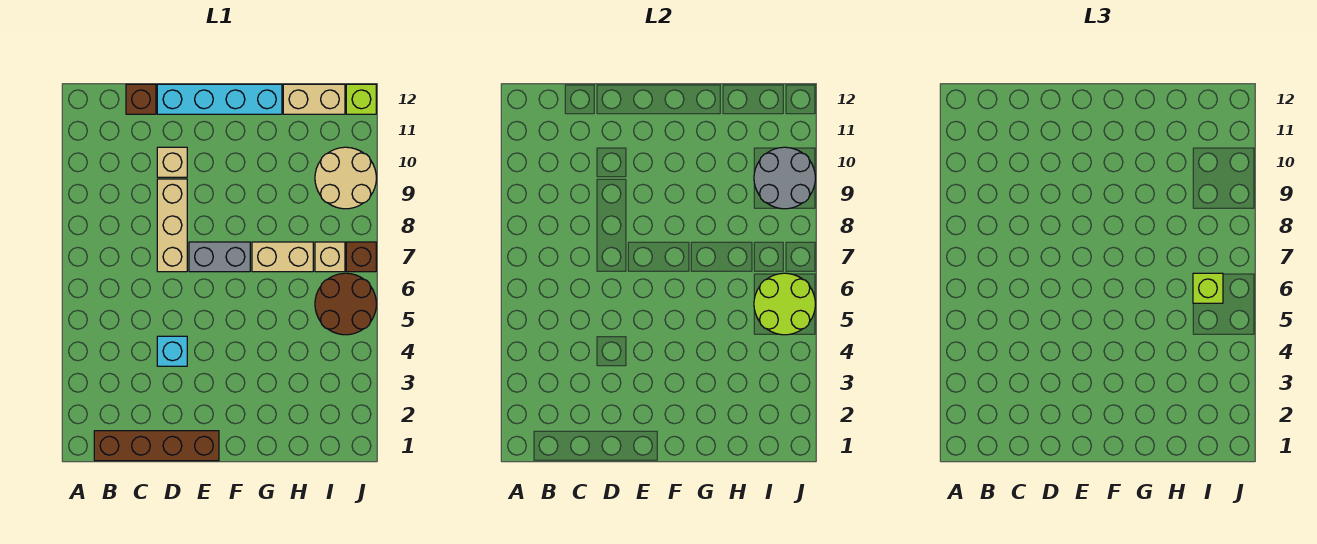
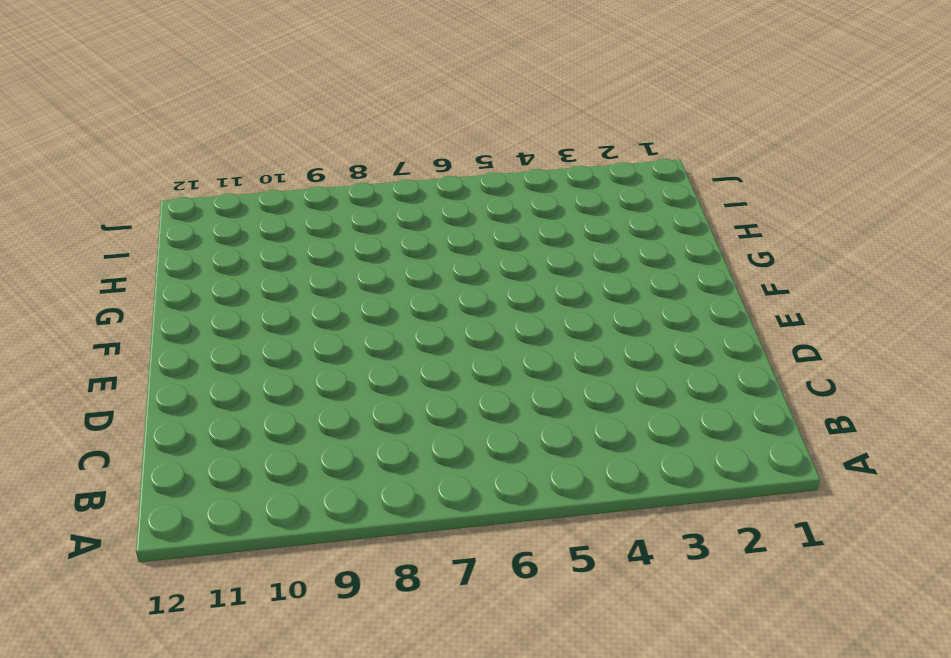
none -> brown brick B1:E1 level 1
none -> brown brick C12 level 1
none -> cyan brick D4 level 1

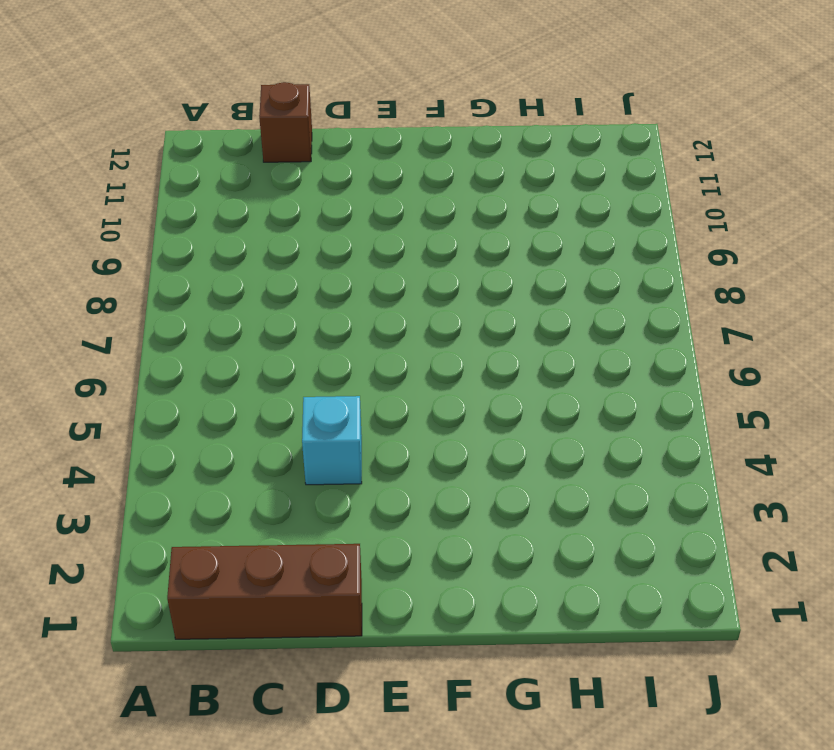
brown brick B1:D1 level 1 -> brown brick B1:E1 level 1
none -> tan brick D7:D9 level 1
none -> tan brick D10 level 1
none -> cyan brick D12:G12 level 1

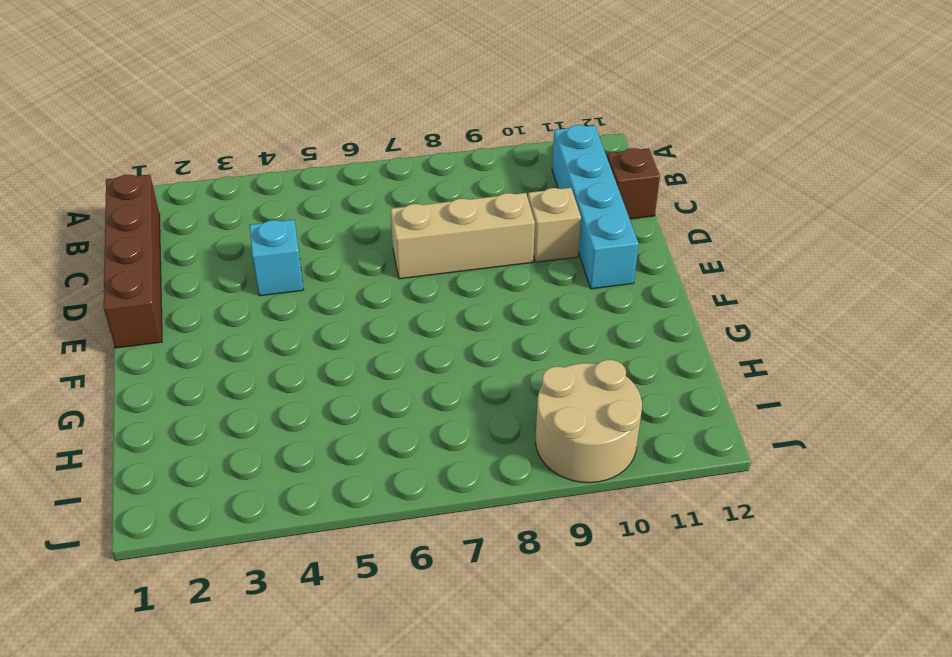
cyan brick B11:E11 level 1 -> cyan brick D12:G12 level 1
none -> grey brick E7:F7 level 1
none -> tan brick G7:H7 level 1
none -> tan brick H12:I12 level 1

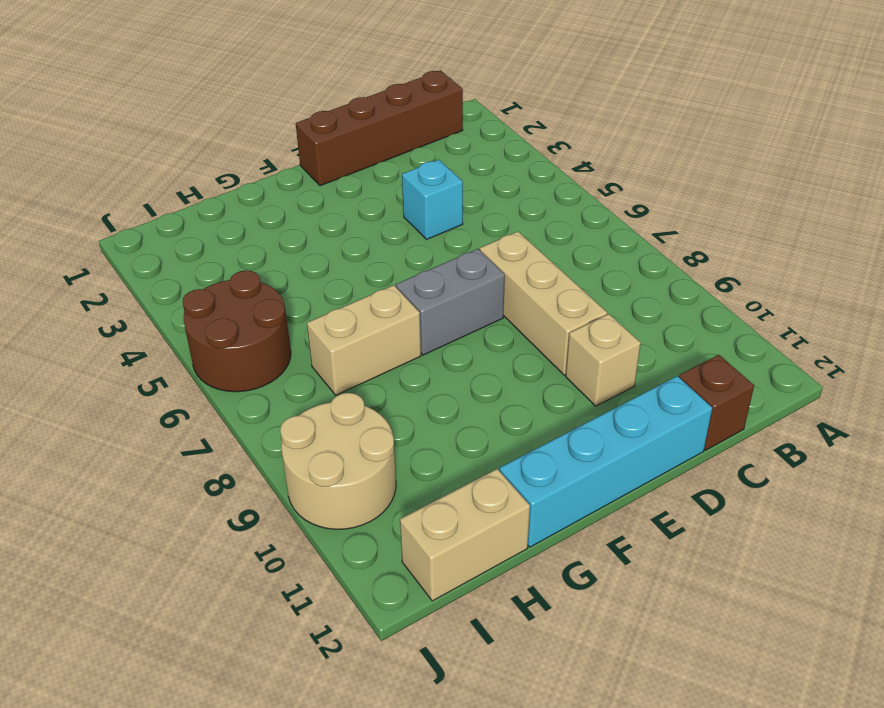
none -> tan brick I7 level 1
none -> brown brick J7 level 1
none -> lime brick J12 level 1

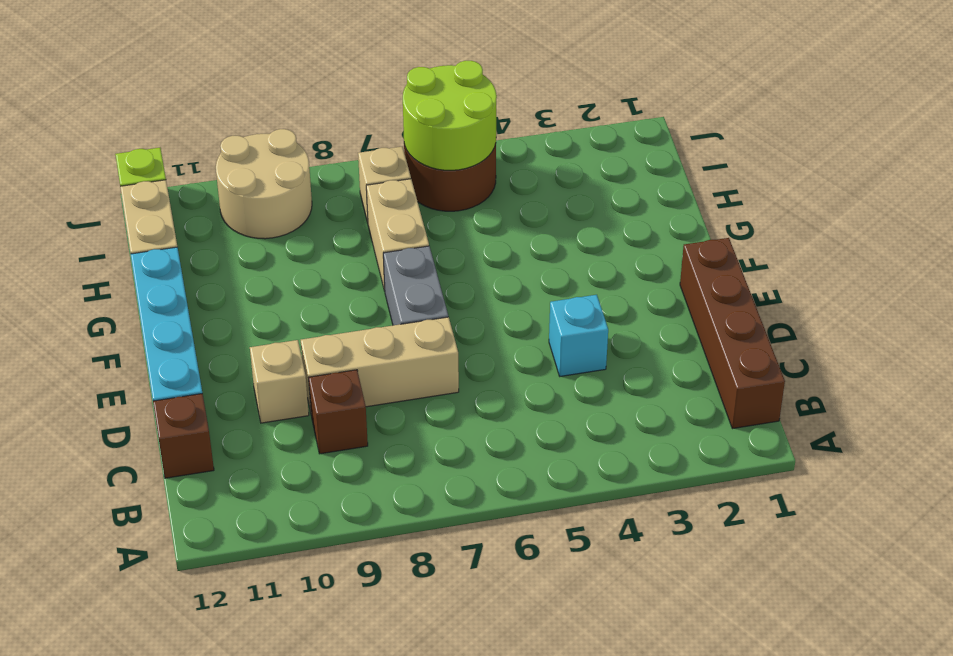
brown brick C9 level 1 -> brown brick J7 level 1
none -> grey round brick I9:J10 level 2
none -> lime brick I6 level 3

